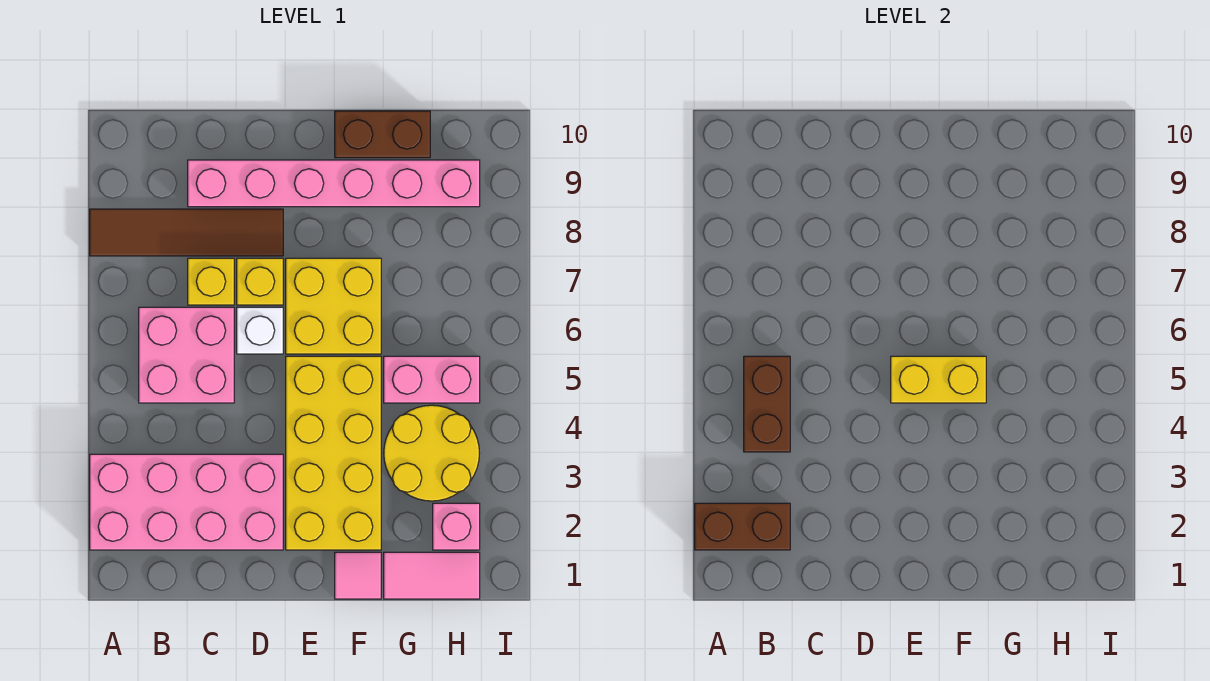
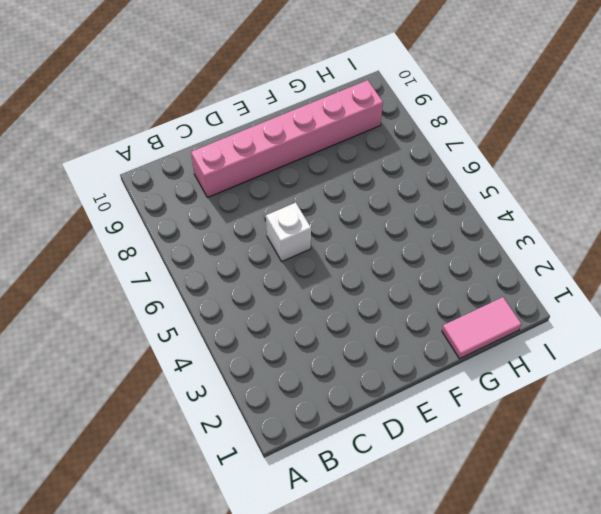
none -> pink brick A2:D3 level 1
none -> brown tile A8:D8 level 1
none -> pink brick B5:C6 level 1

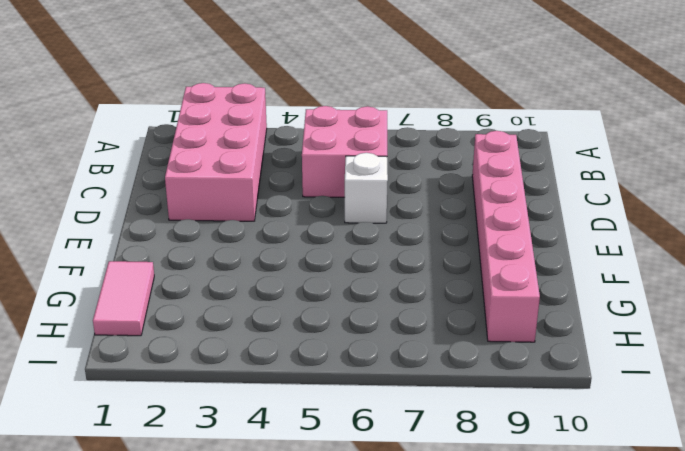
none -> brown tile A8:D8 level 1
none -> yellow brick C7 level 1
none -> yellow brick D7 level 1

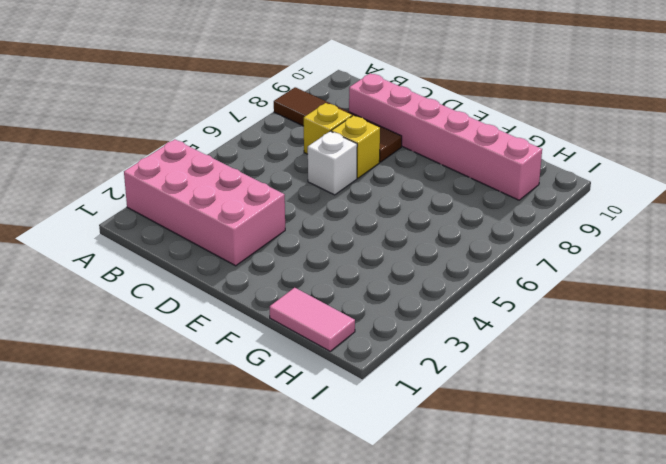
none -> pink brick B5:C6 level 1
none -> yellow brick E2:F5 level 1
none -> yellow brick E6:F7 level 1

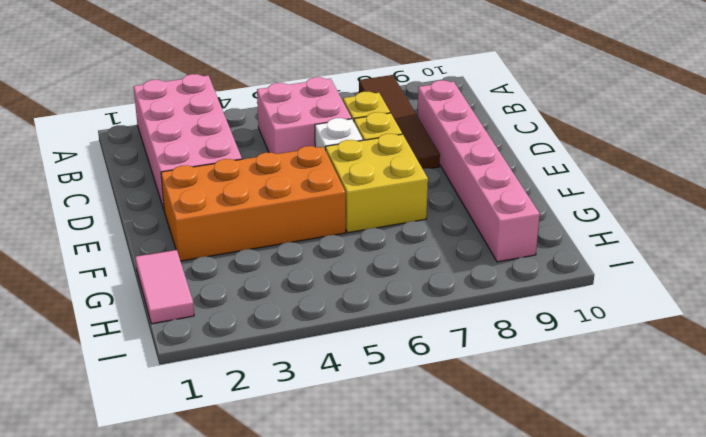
orange brick E2:F5 level 1 -> yellow brick E2:F5 level 1
none -> pink tile F1 level 1
none -> brown brick F10:G10 level 1
none -> yellow round brick G3:H4 level 1

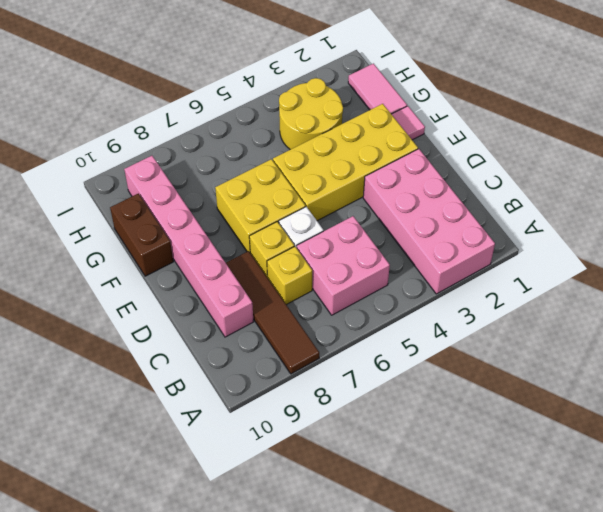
none -> pink brick G5:H5 level 1
none -> pink brick H2 level 1
none -> brown brick A2:B2 level 2

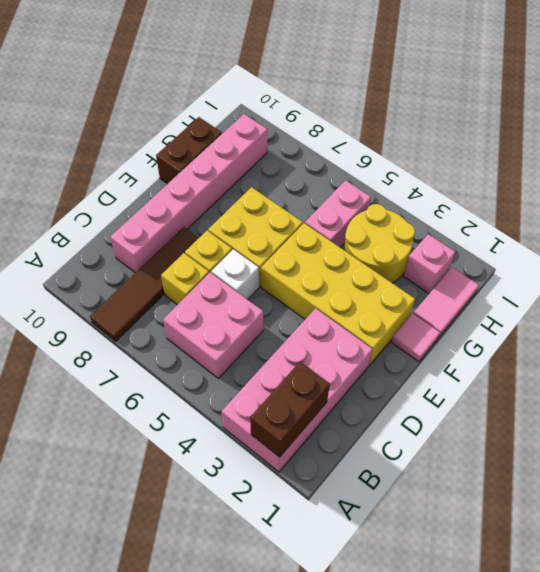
none -> brown brick B4:B5 level 2
none -> yellow brick E5:F5 level 2

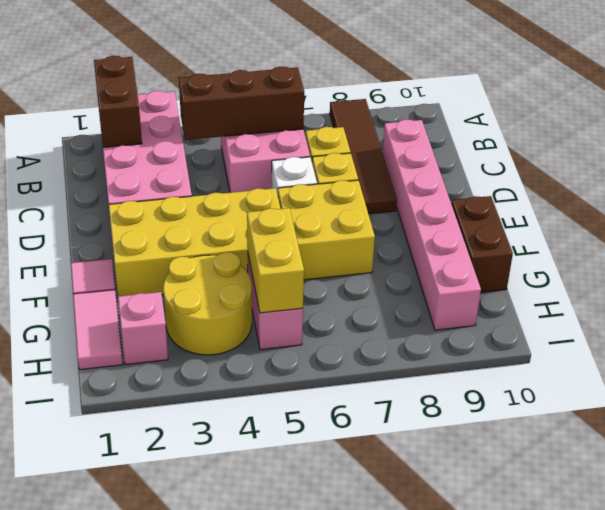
brown brick B4:B6 level 2 -> brown brick B4:B5 level 2
yellow brick G5:H5 level 2 -> yellow brick E5:F5 level 2

